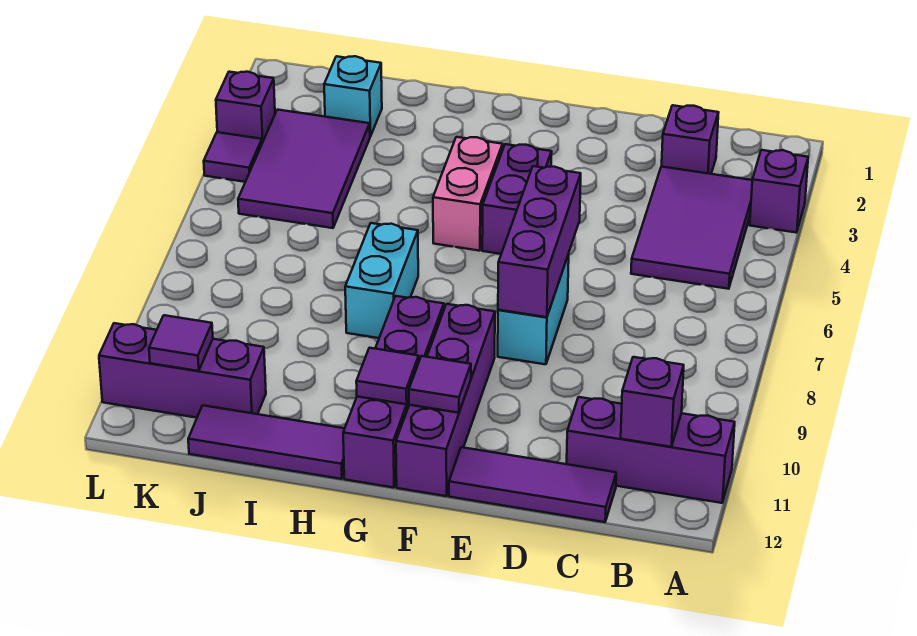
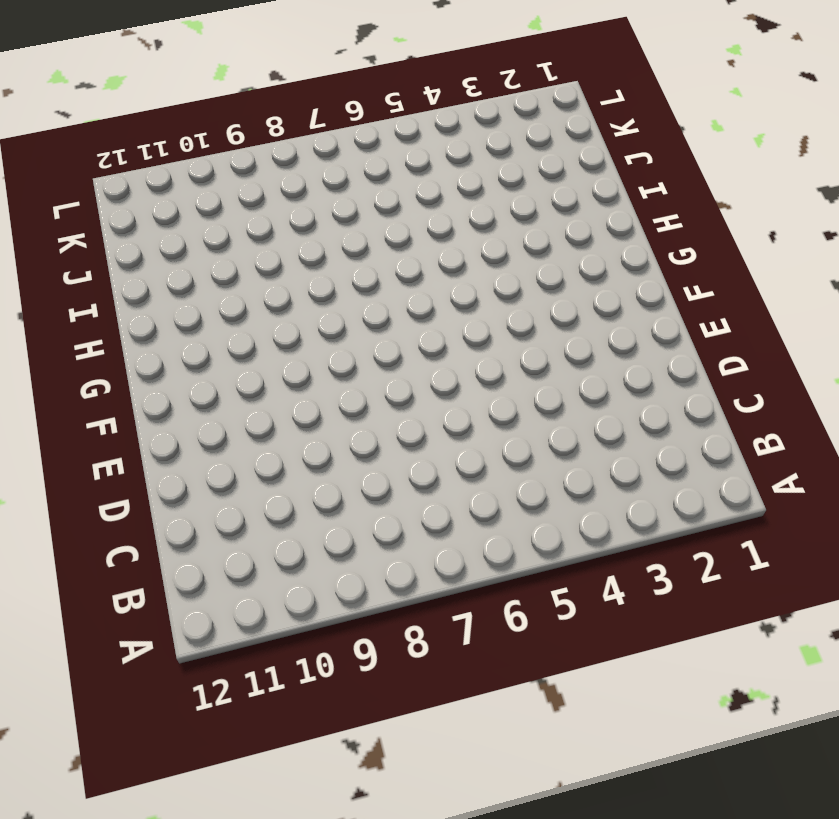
none -> purple brick A3 level 1
none -> purple brick A11:C11 level 1
none -> purple tile B3:C5 level 1

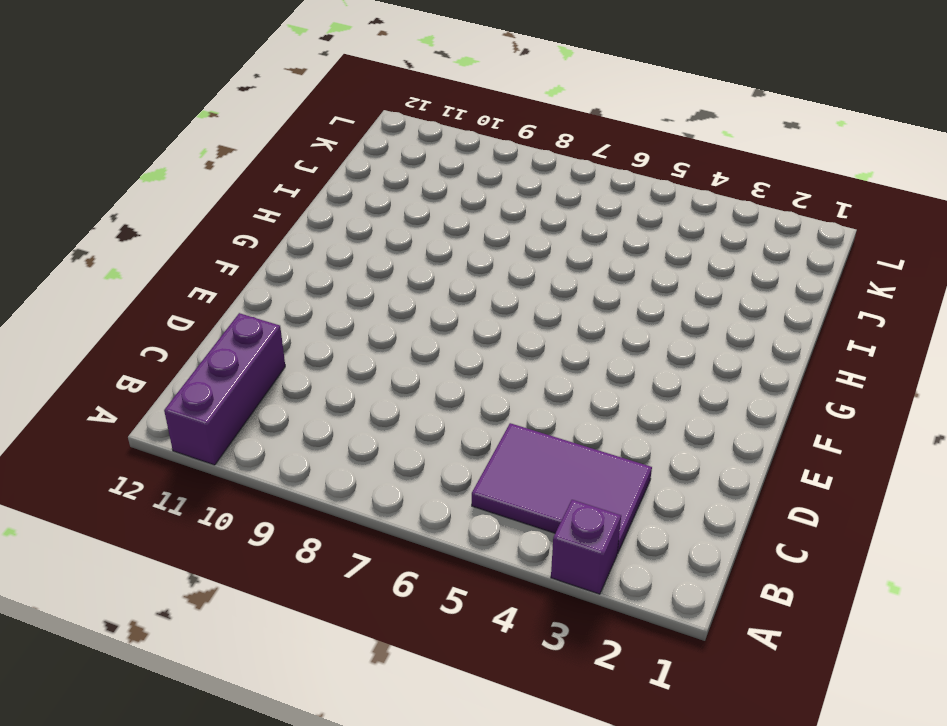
none -> purple brick C2 level 1
none -> purple tile C12:E12 level 1
none -> cyan brick E7:E8 level 1

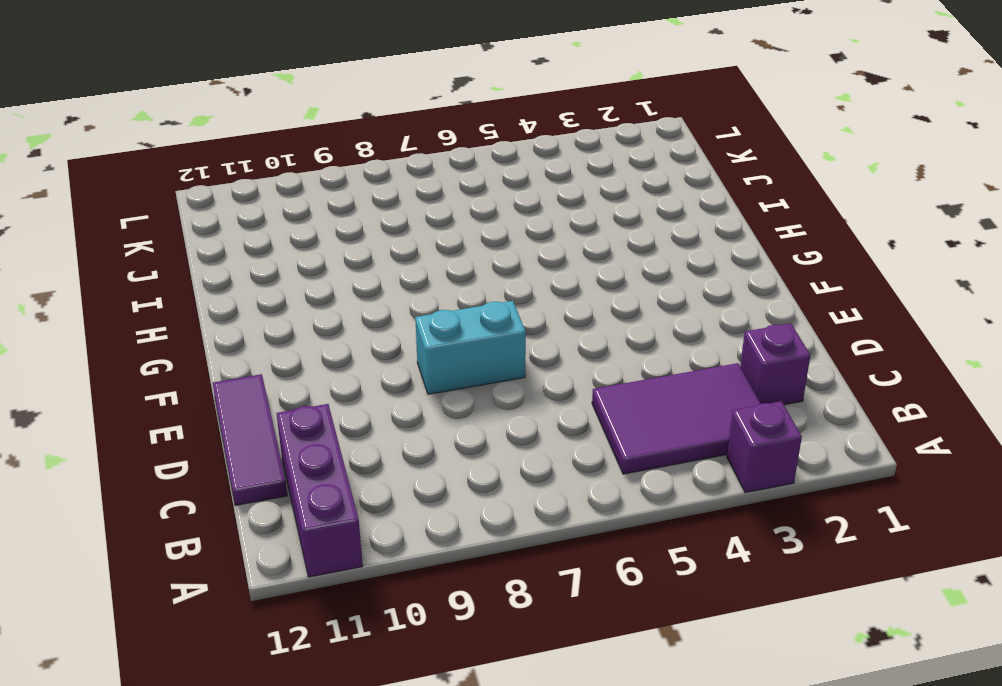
none -> purple brick F4:F5 level 1
none -> purple brick F9:F12 level 1
none -> pink brick G4:G5 level 1

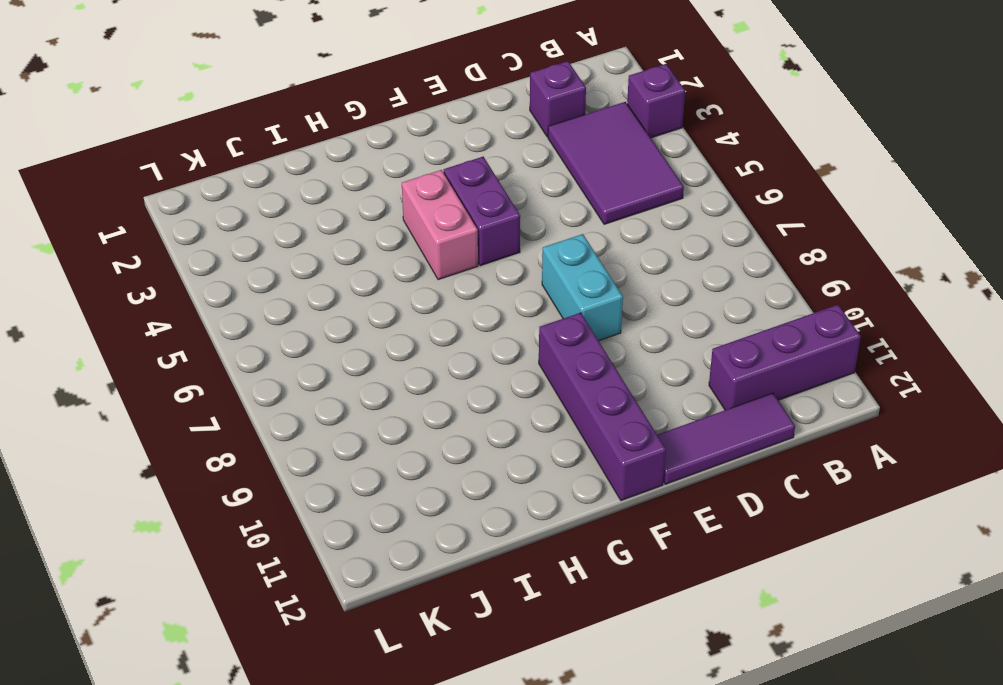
none -> purple brick G9:G12 level 1
none -> cyan brick H7:H8 level 1
none -> purple tile H12:J12 level 1

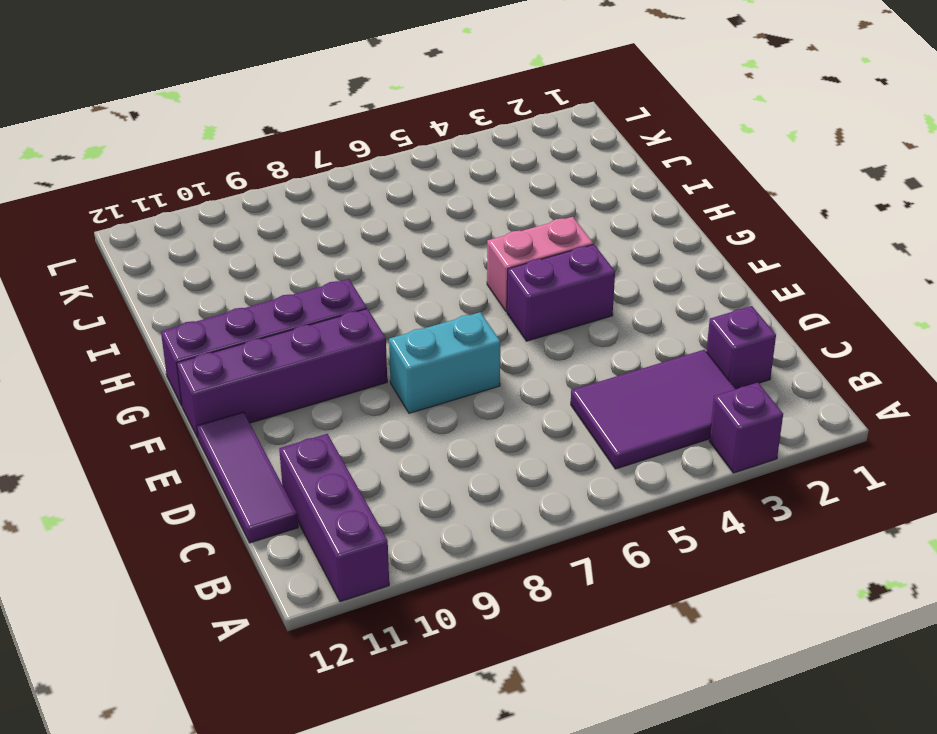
none -> cyan brick H7:H8 level 1
none -> purple tile H12:J12 level 1
none -> cyan brick J2 level 1

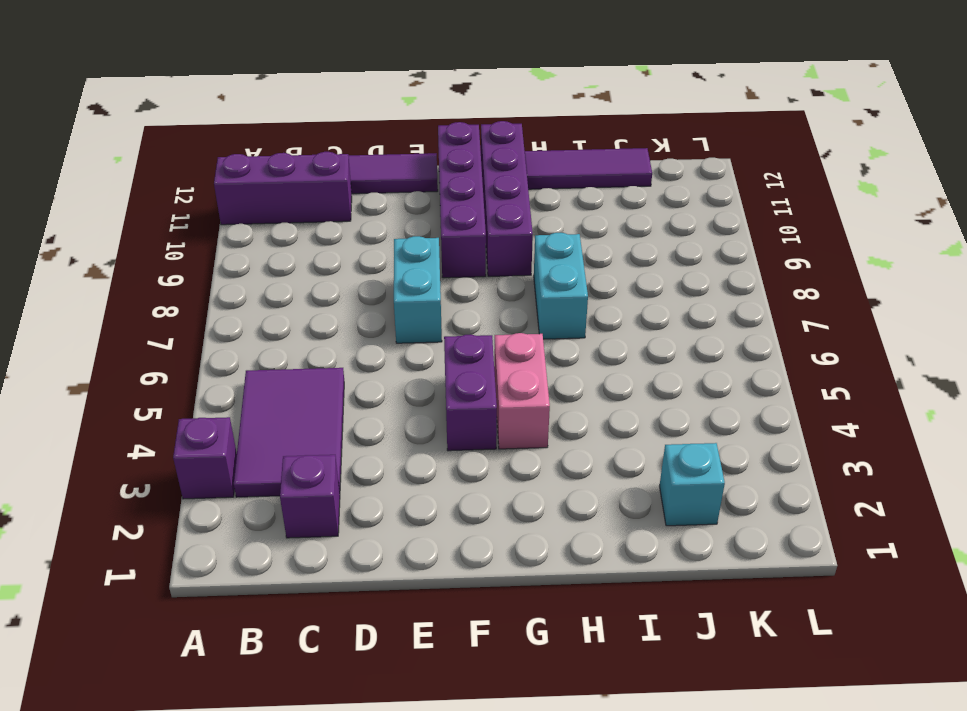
none -> purple tile J3:K5 level 1
none -> purple brick J11:L11 level 1
none -> purple brick L3 level 1

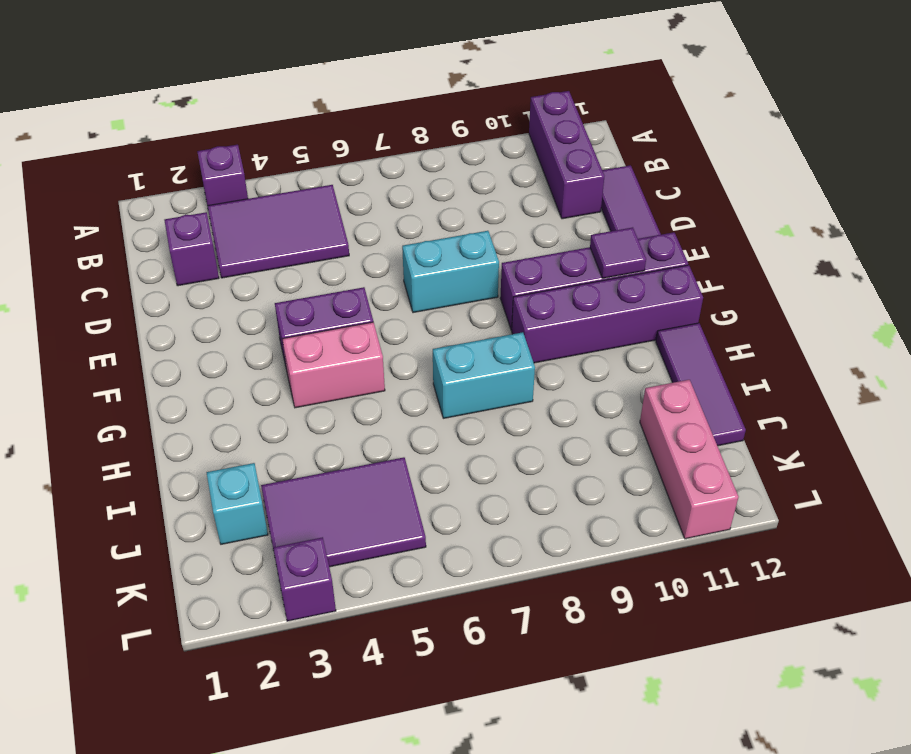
pink brick J11:L11 level 1 -> purple brick J11:L11 level 1
none -> purple tile L4 level 1
none -> purple brick B11 level 2
none -> purple brick E6:E8 level 2

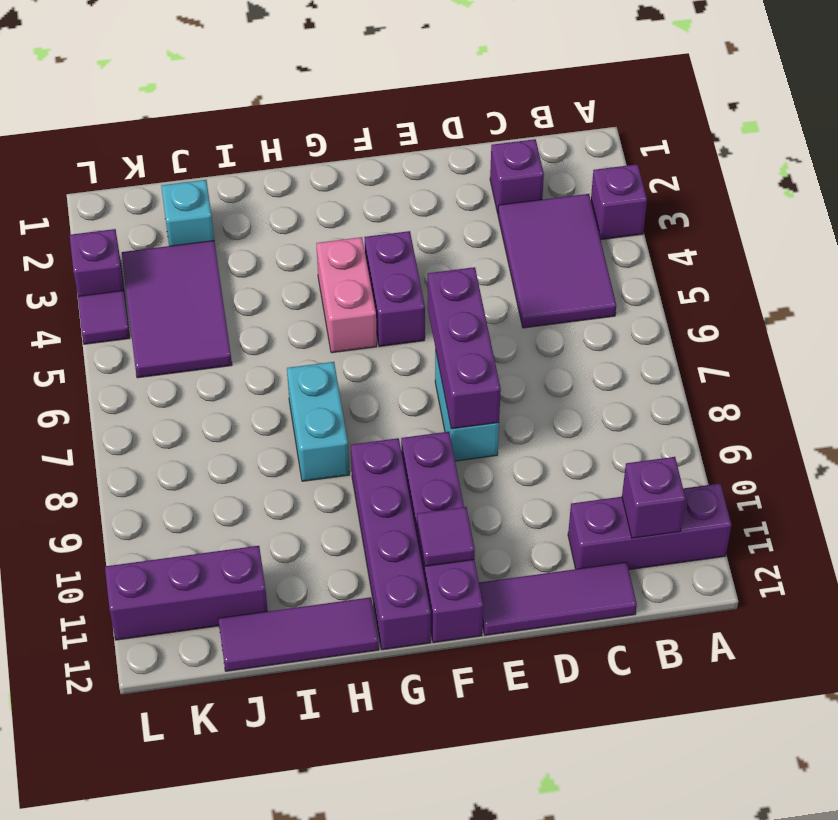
none -> purple tile G11 level 2
none -> purple tile K11 level 2

